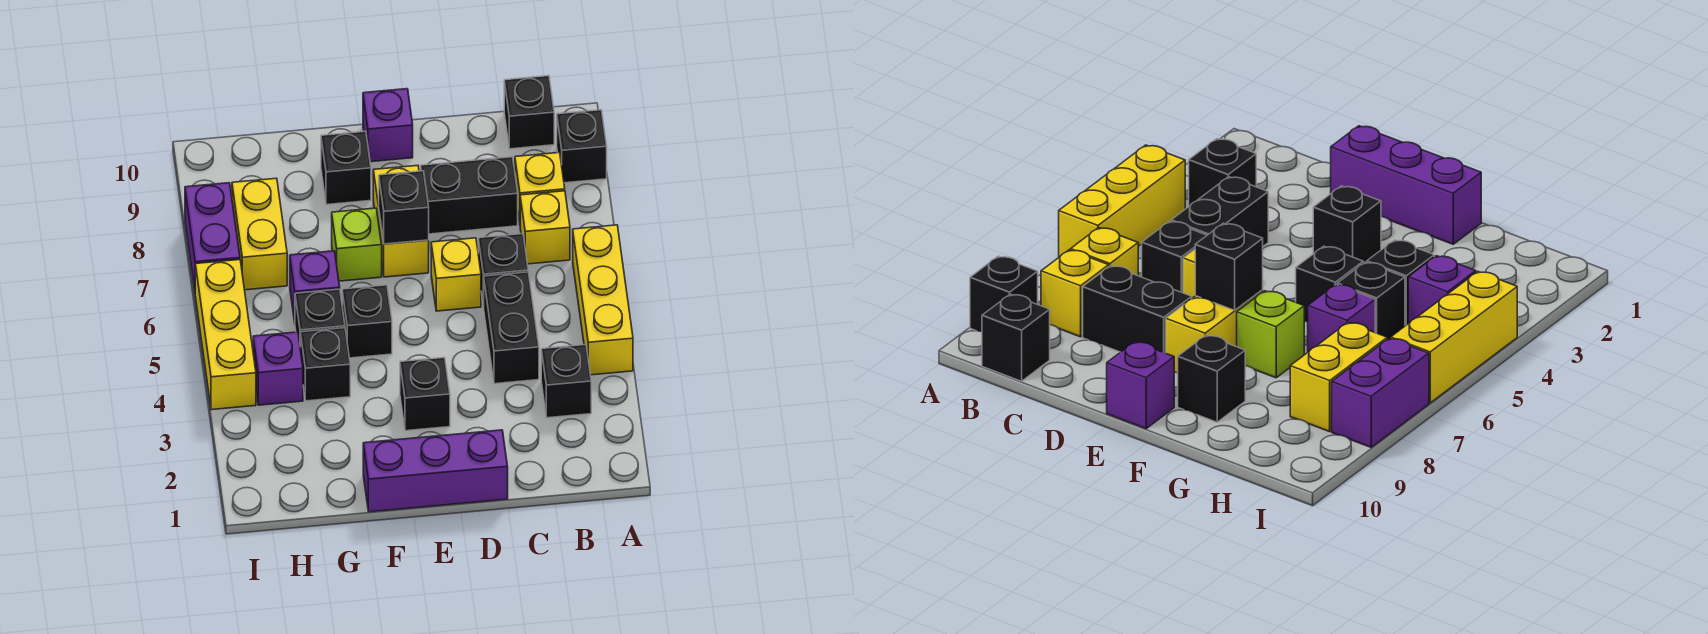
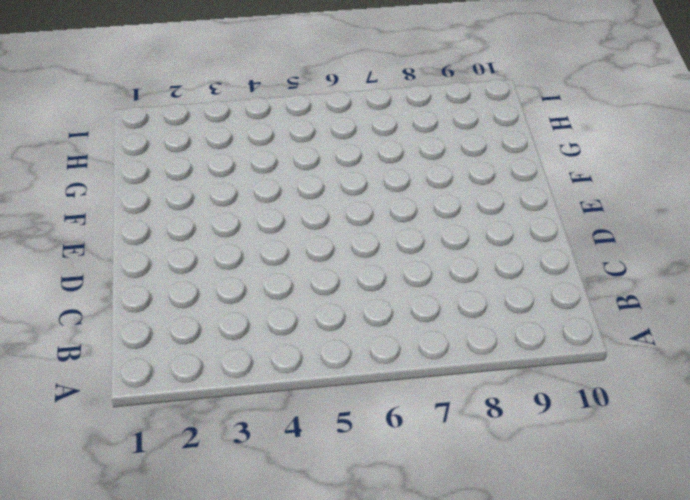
none -> yellow brick A4:A6 level 1
none -> black brick A9 level 1
none -> black brick B3 level 1

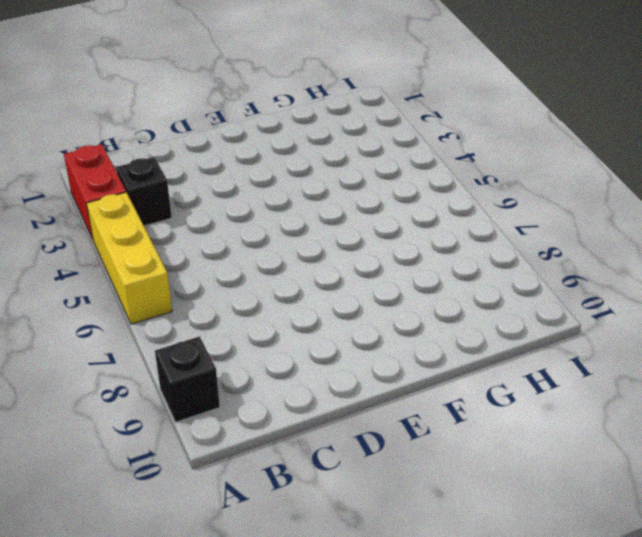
red brick A2:A3 level 1 -> none
none -> yellow brick B7 level 1
none -> yellow brick B8 level 1
none -> black brick B10 level 1

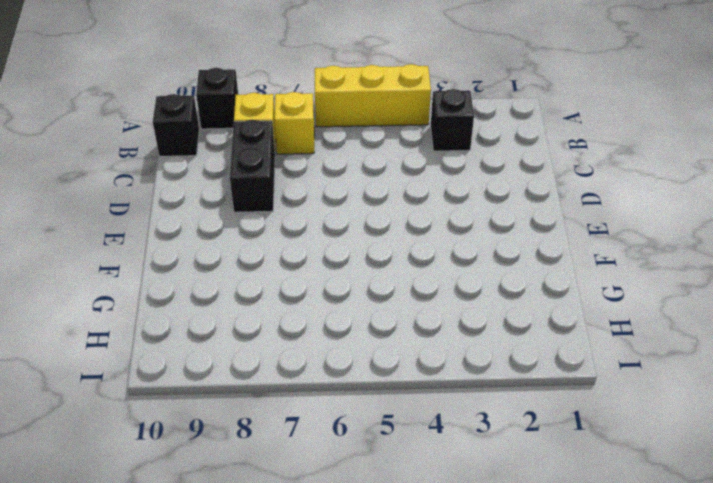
none -> black brick C4:C5 level 1
none -> black brick C6 level 1
none -> purple brick D1:F1 level 1

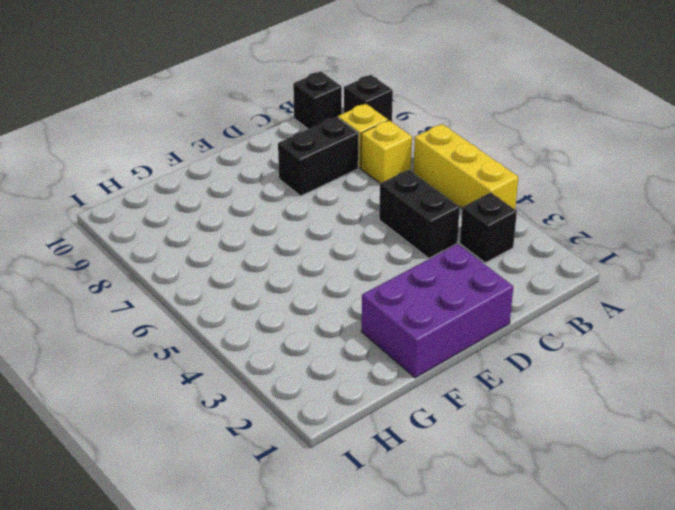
purple brick D1:F2 level 1 -> purple brick D1:F1 level 1
none -> black brick C6 level 1
none -> yellow brick D6 level 1
none -> black brick E3 level 1

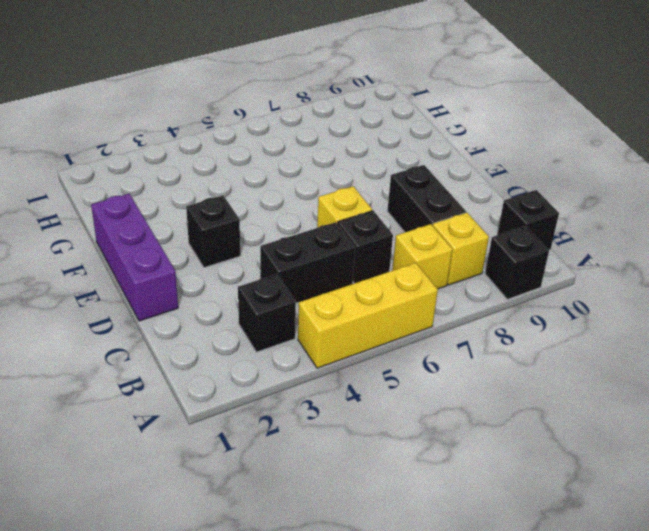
none -> yellow brick E7:E8 level 1
none -> purple brick E10 level 1
none -> black brick F5 level 1

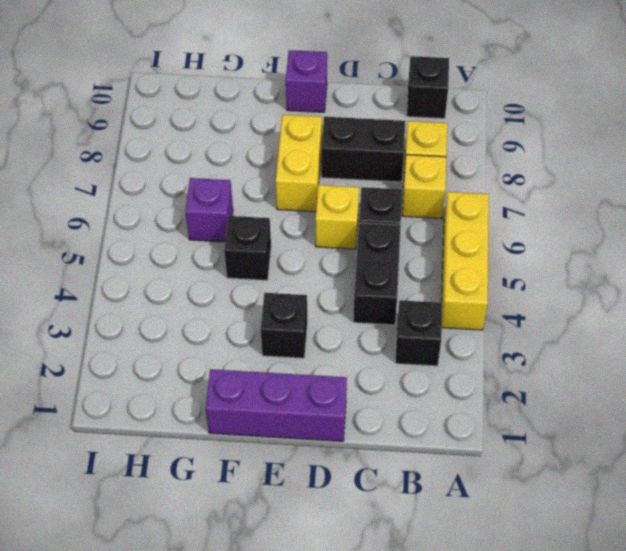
none -> black brick A9 level 1
none -> lime brick F7 level 1
none -> black brick F9 level 1

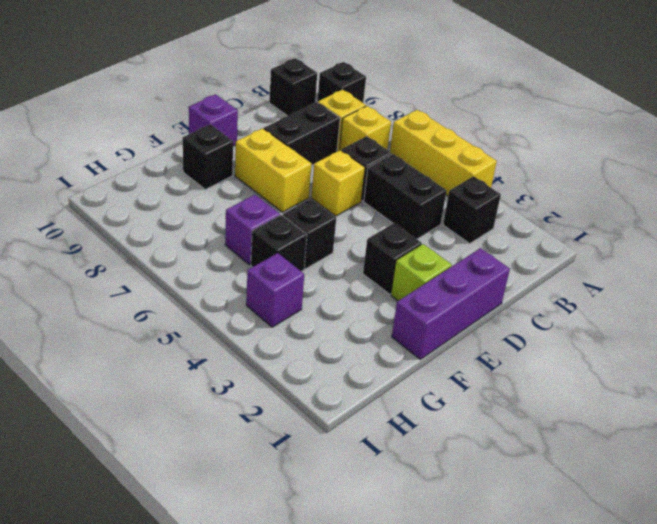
lime brick E2 level 1 -> lime brick F7 level 1
none -> black brick G4 level 1
none -> yellow brick H7:H8 level 1
none -> yellow brick I4:I6 level 1

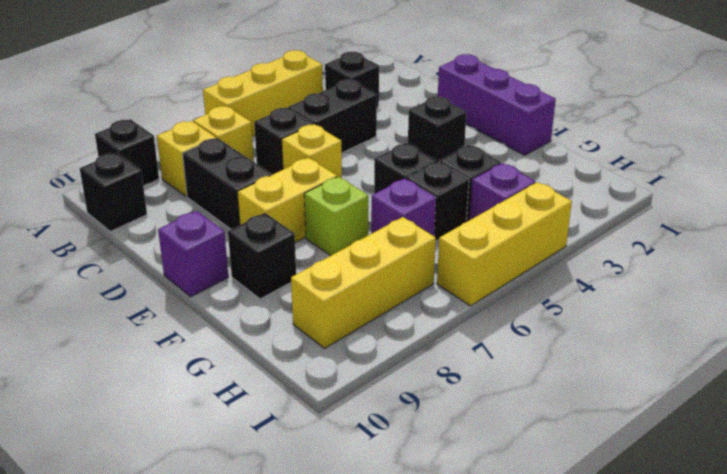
yellow brick H7:H9 level 1 -> yellow brick H7:H8 level 1
none -> purple brick I7:I8 level 1
none -> black brick E7 level 2

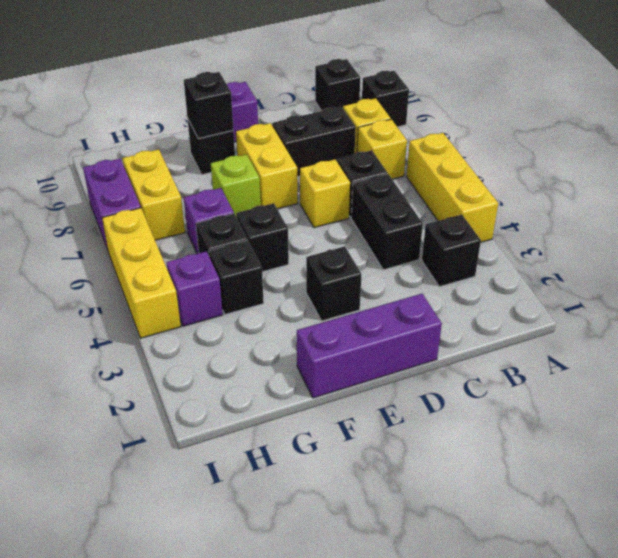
black brick F9 level 2 -> black brick E7 level 2

